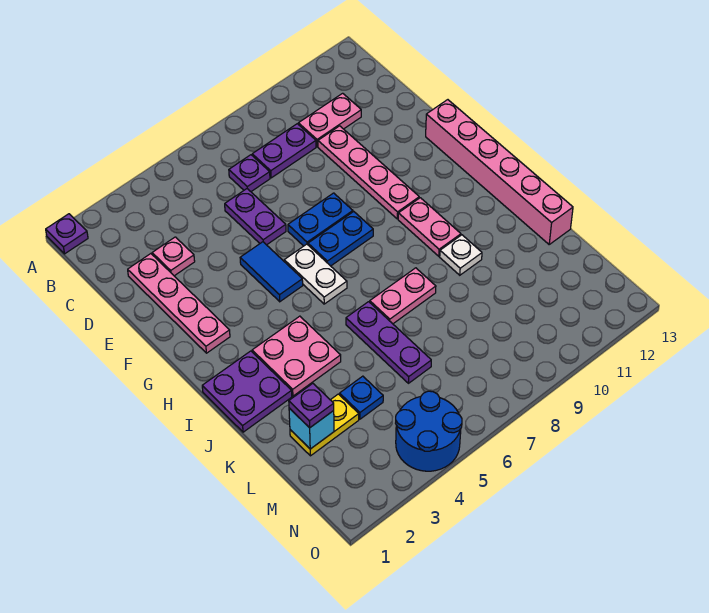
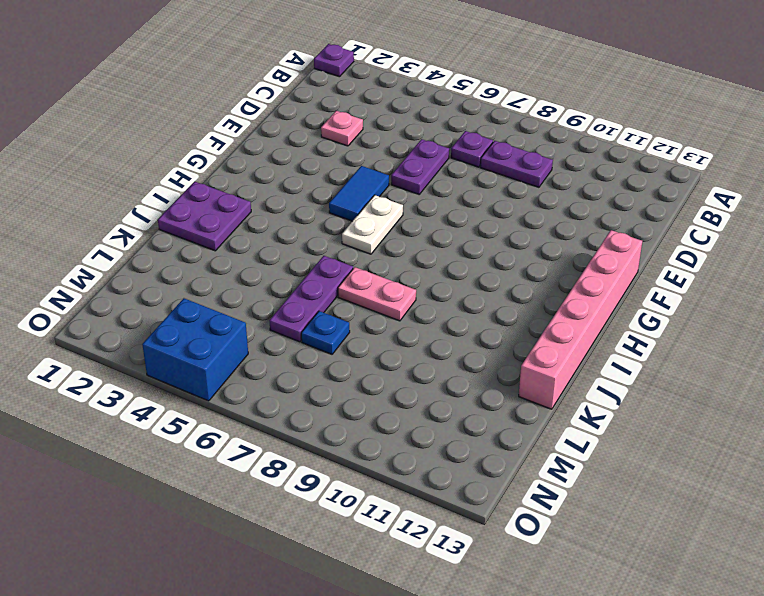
blue plate L7 level 1 -> blue plate L4 level 1
blue brick N4:O5 level 1 -> blue round brick N4:O5 level 1
none -> pink plate C10:C11 level 1
none -> pink plate D2:G2 level 1
none -> pink plate D10:G10 level 1

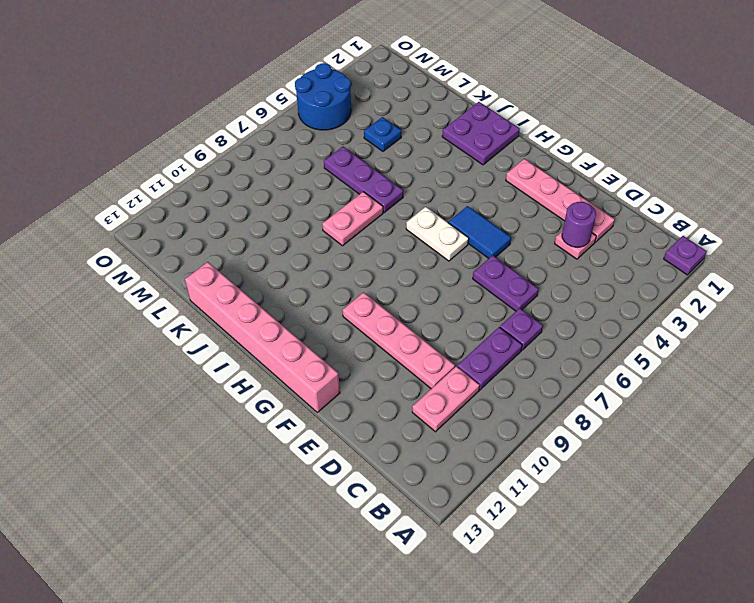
purple round brick D3 level 2 -> none
none -> blue plate F7:F8 level 1
none -> blue plate G7:G8 level 1
none -> pink plate H10:I10 level 1

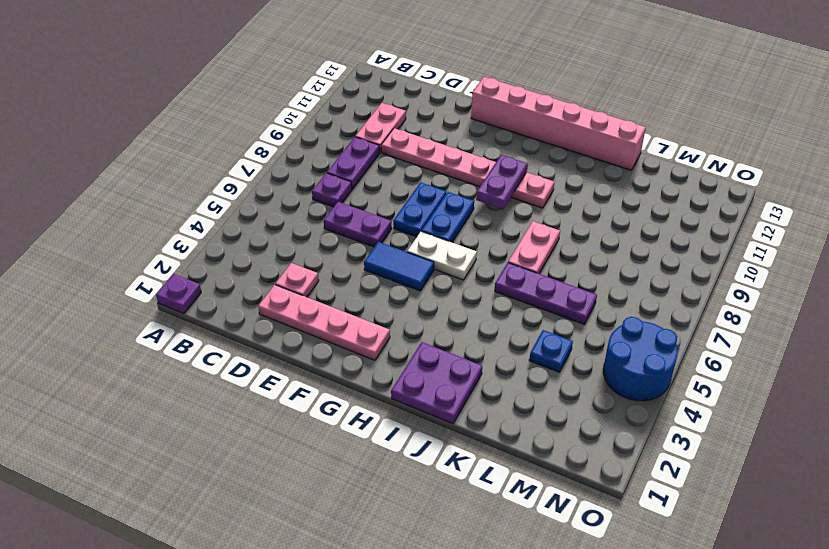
purple plate H9:H10 level 2 -> none
none -> pink plate I3:J4 level 1
none -> white plate J10 level 1
none -> yellow plate L2:L3 level 1

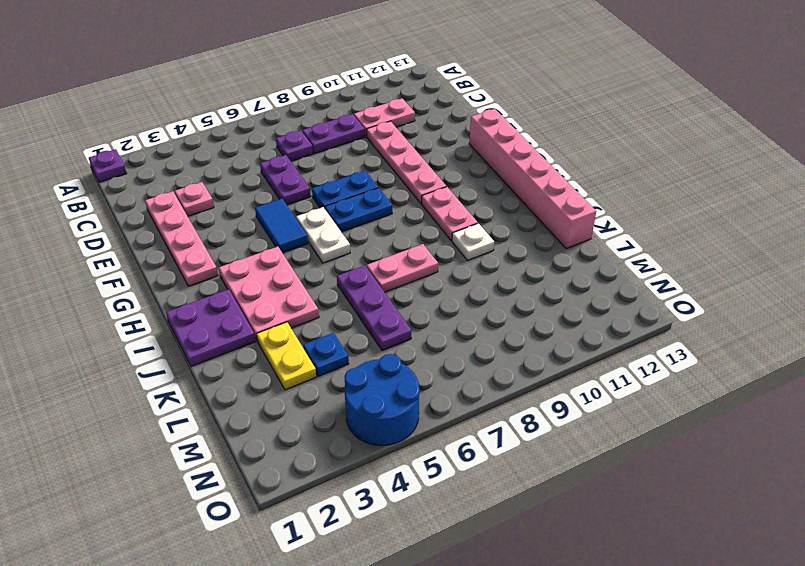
pink plate H3:J4 level 1 -> pink plate I3:J4 level 1
yellow plate K3:L3 level 1 -> yellow plate L2:L3 level 1
none -> cyan brick L2 level 2
none -> purple plate L2 level 3

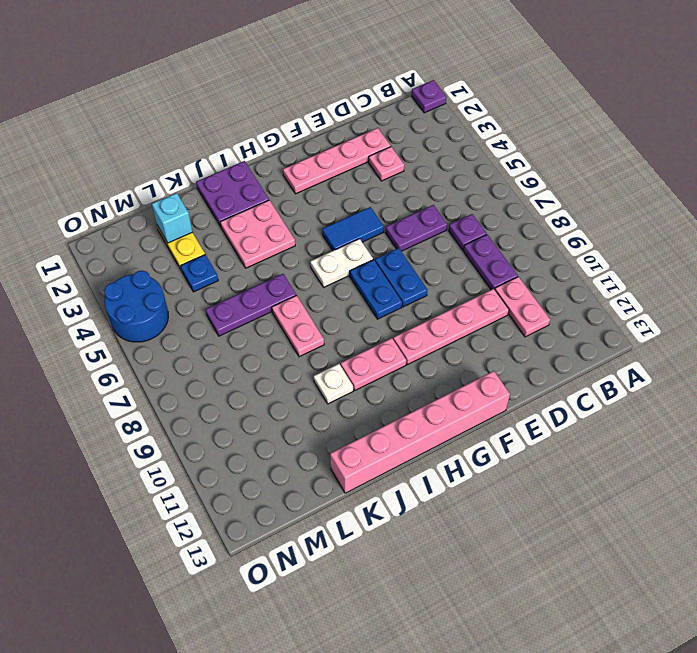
none -> purple plate L2 level 3

